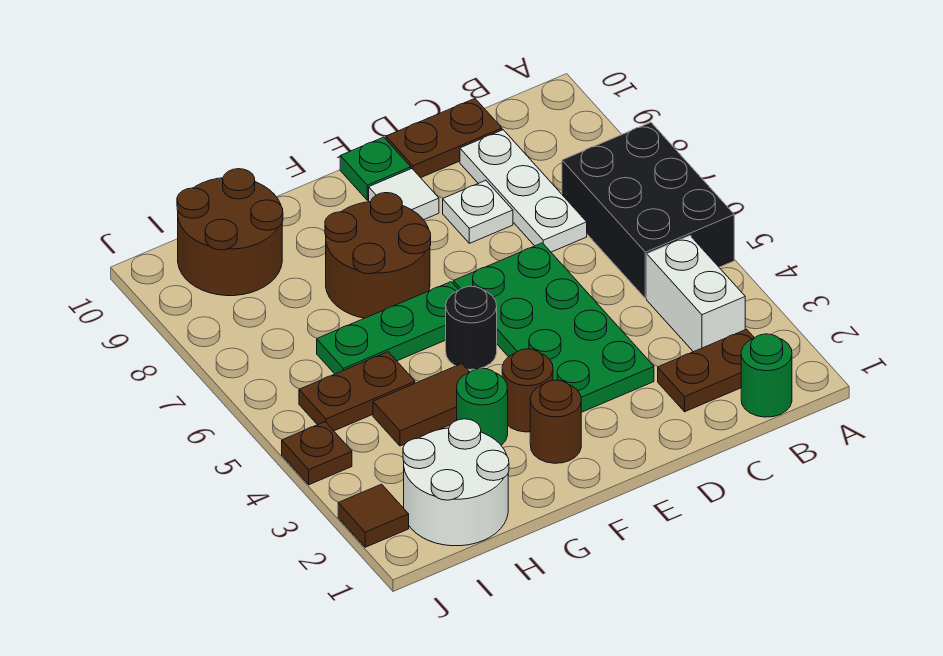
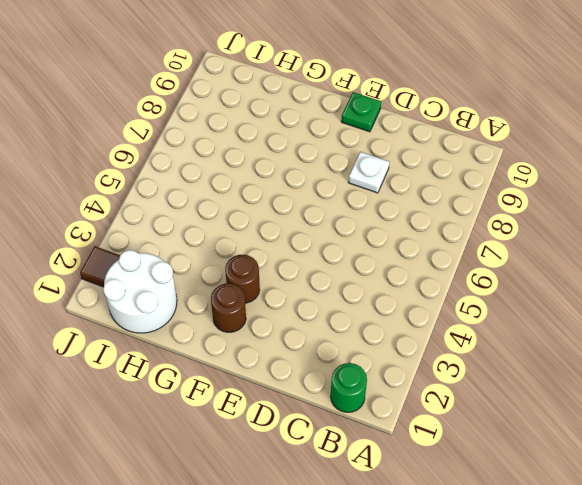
none -> black brick A5:B7 level 1
none -> brown plate B2:C2 level 1
none -> white brick B3:B4 level 1

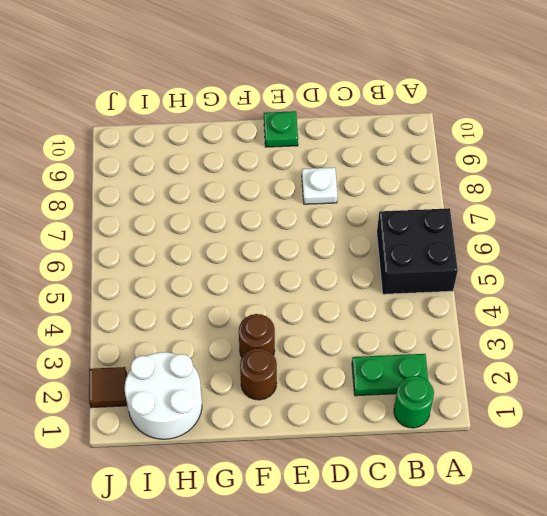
black brick A5:B6 level 1 -> black brick A5:B7 level 1
green plate B2:C2 level 1 -> brown plate B2:C2 level 1
none -> white brick B3:B4 level 1
none -> white plate C7:C9 level 1
none -> brown plate C10:D10 level 1

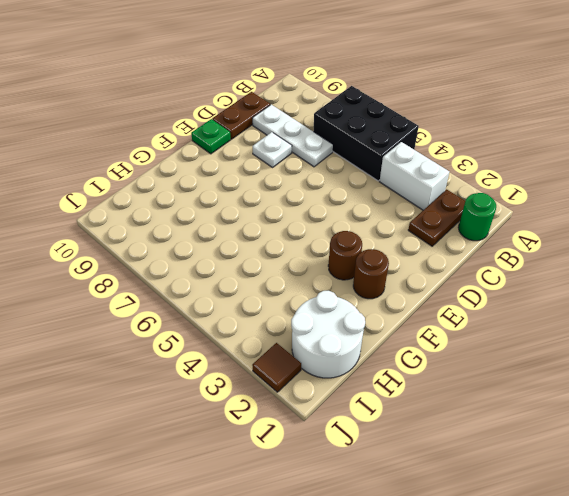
none -> green plate D3:E6 level 1
none -> white tile E9 level 1
none -> black round brick F5 level 1

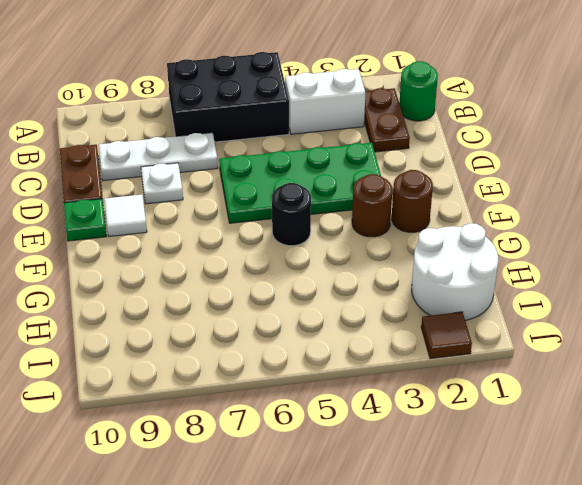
none -> green plate F6:H6 level 1
none -> brown round brick F7:G8 level 1
none -> green round brick G3 level 1

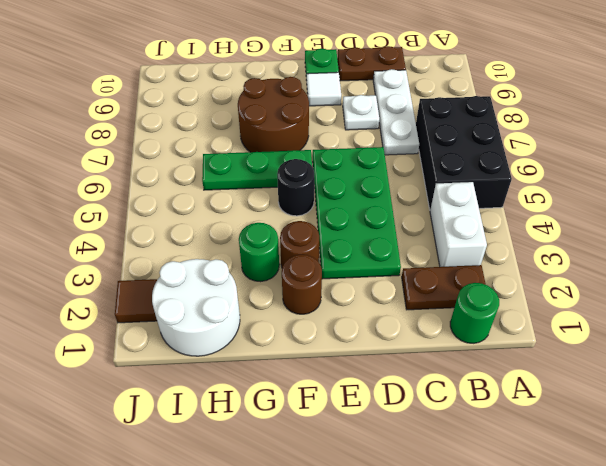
none -> brown tile G4:H4 level 1
none -> brown plate H5:I5 level 1
none -> brown round brick H9:I10 level 1

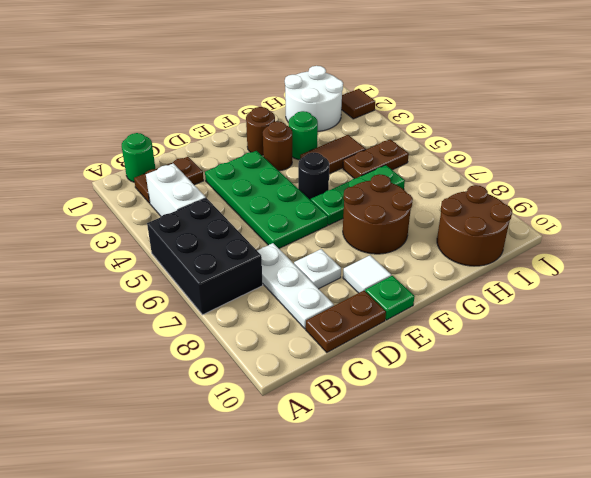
none -> brown plate J4 level 1

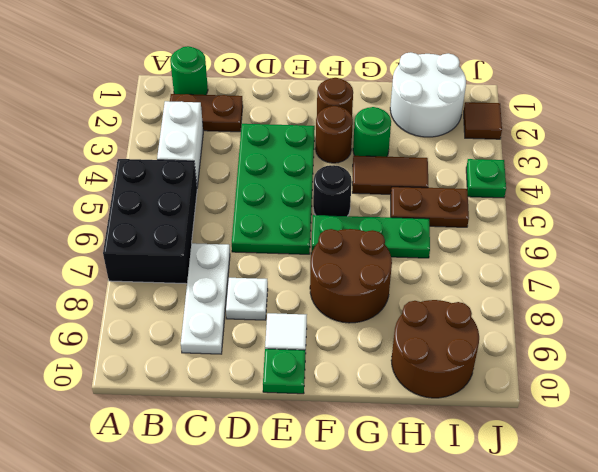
green plate J4 level 1 -> brown plate J4 level 1
none -> brown plate C10:D10 level 1

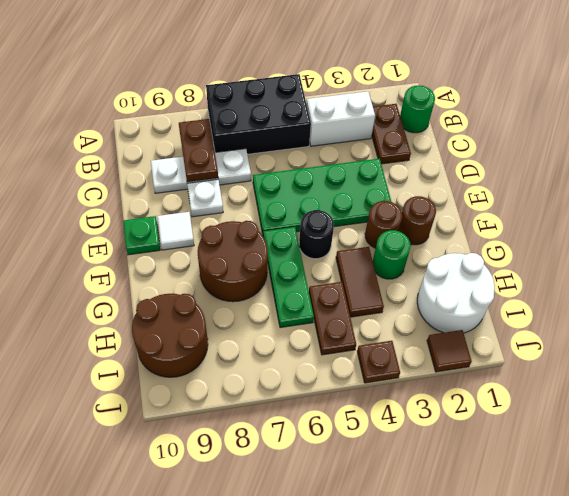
brown plate B8:C8 level 2 -> brown plate C10:D10 level 1

